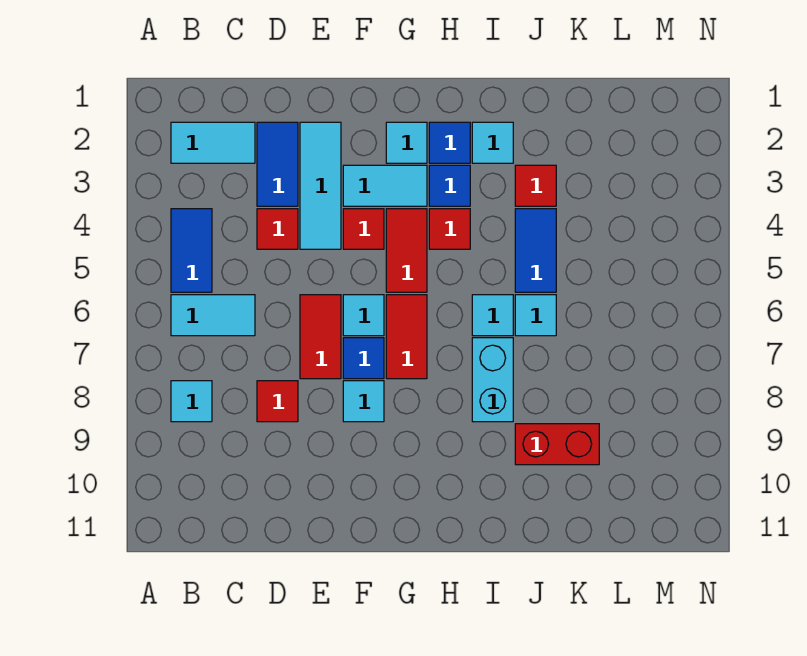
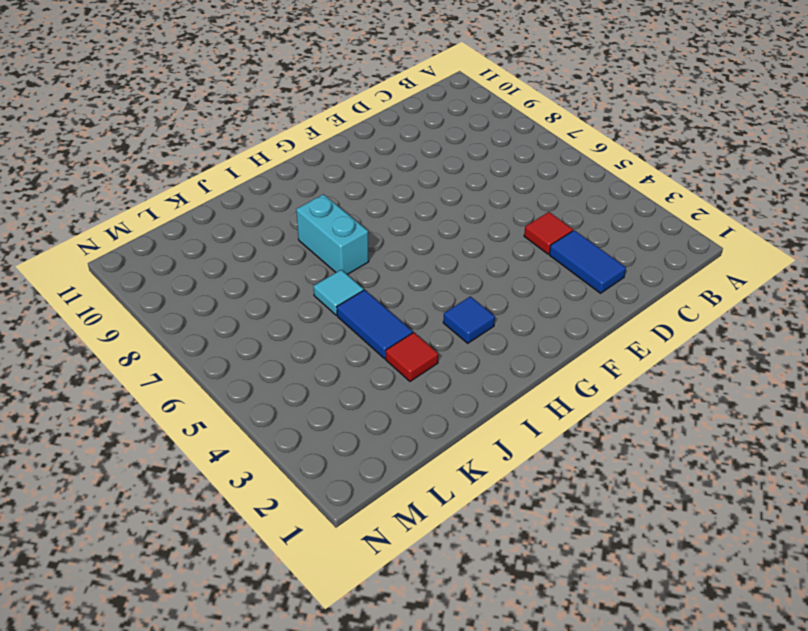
none -> cyan tile B2:C2 level 1
none -> blue tile B4:B5 level 1
none -> cyan tile B6:C6 level 1

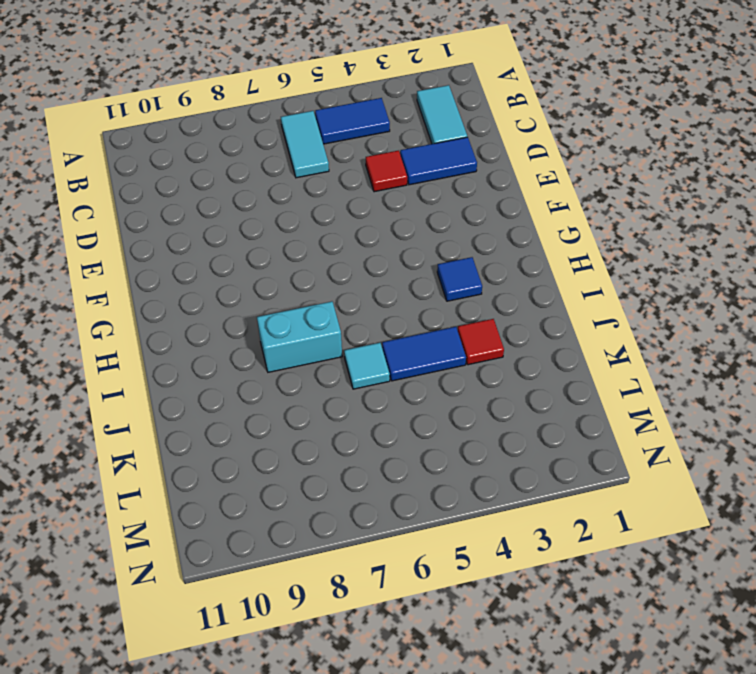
none -> cyan tile B8 level 1
none -> red tile D8 level 1
none -> cyan tile E2:E4 level 1

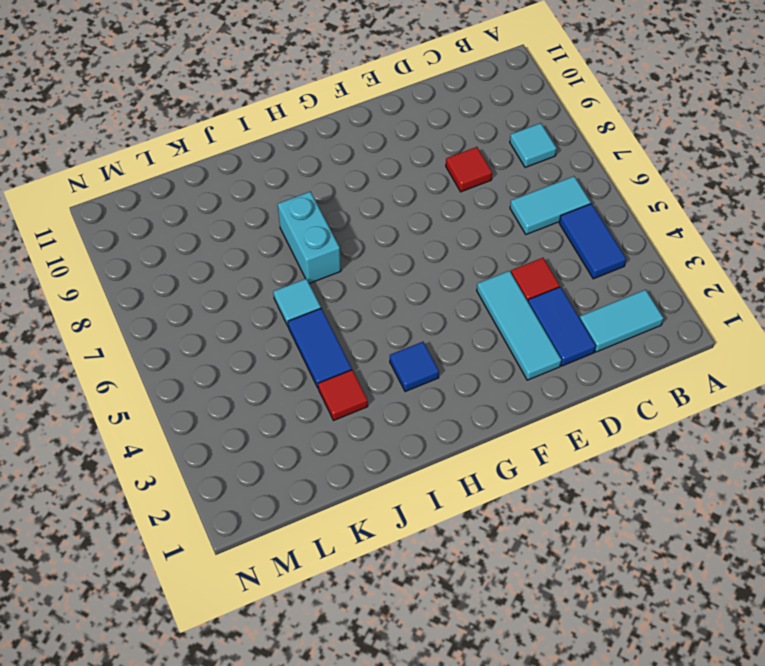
none -> red tile E6:E7 level 1
none -> cyan tile F3:G3 level 1
none -> red tile F4 level 1

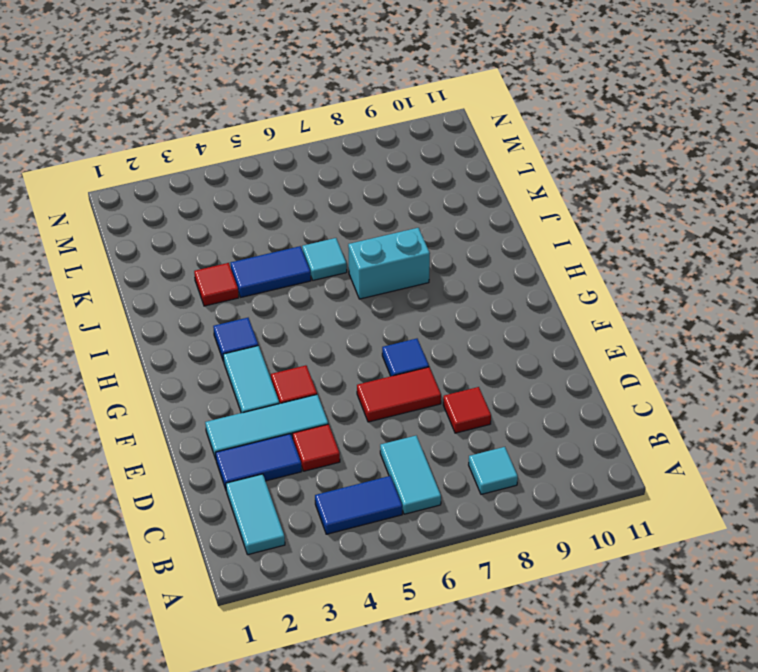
none -> cyan tile F6 level 1
none -> cyan tile F8 level 1
none -> cyan tile G2 level 1

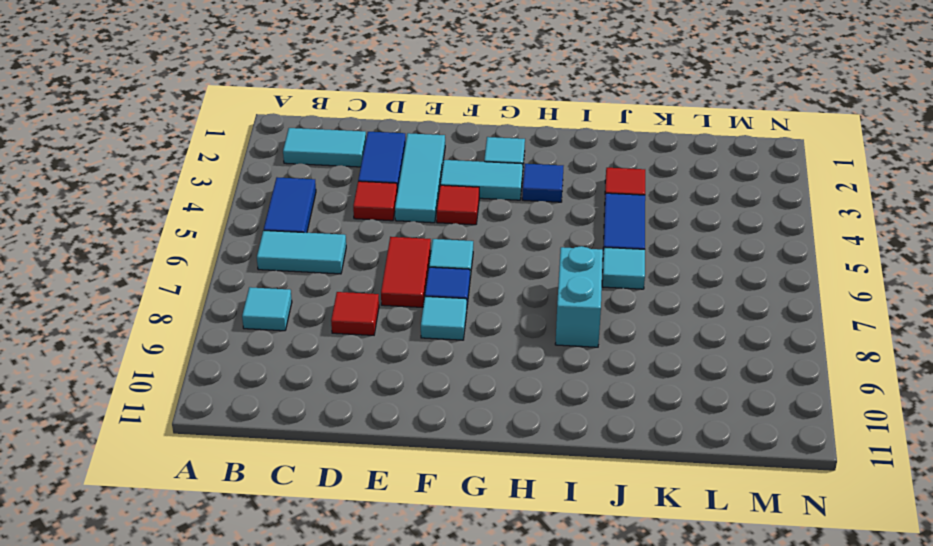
none -> red tile G4:G5 level 1
none -> red tile G6:G7 level 1
none -> blue tile H2 level 1

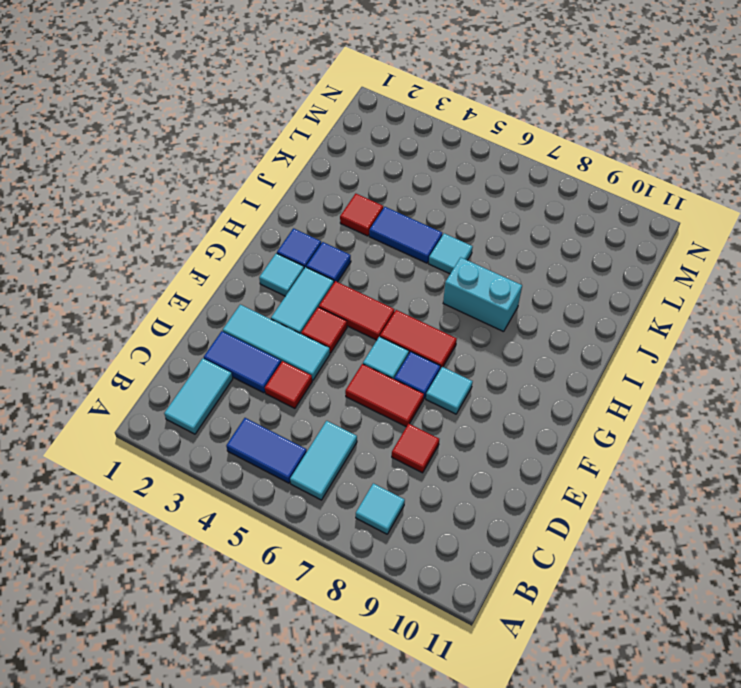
none -> red tile H4 level 1
none -> cyan tile I2 level 1
none -> cyan tile I6 level 1

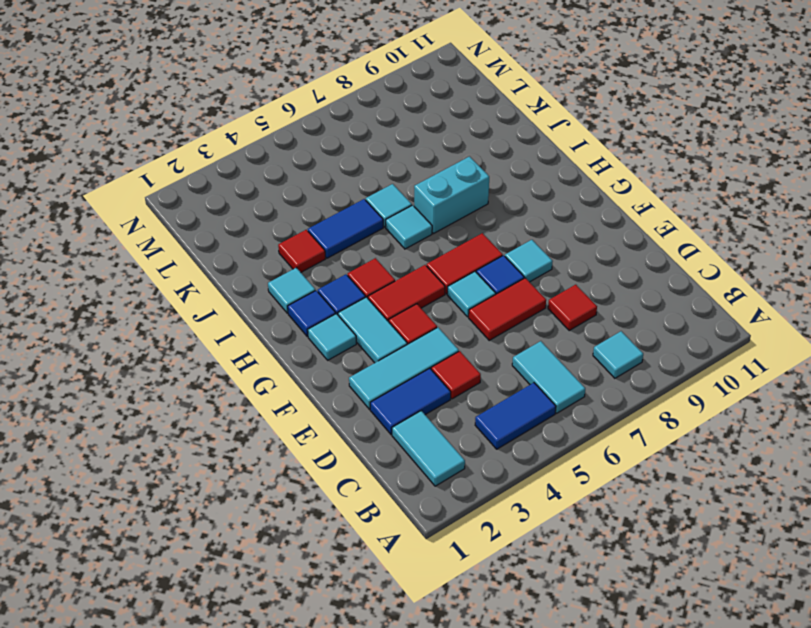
none -> red brick J9:K9 level 1

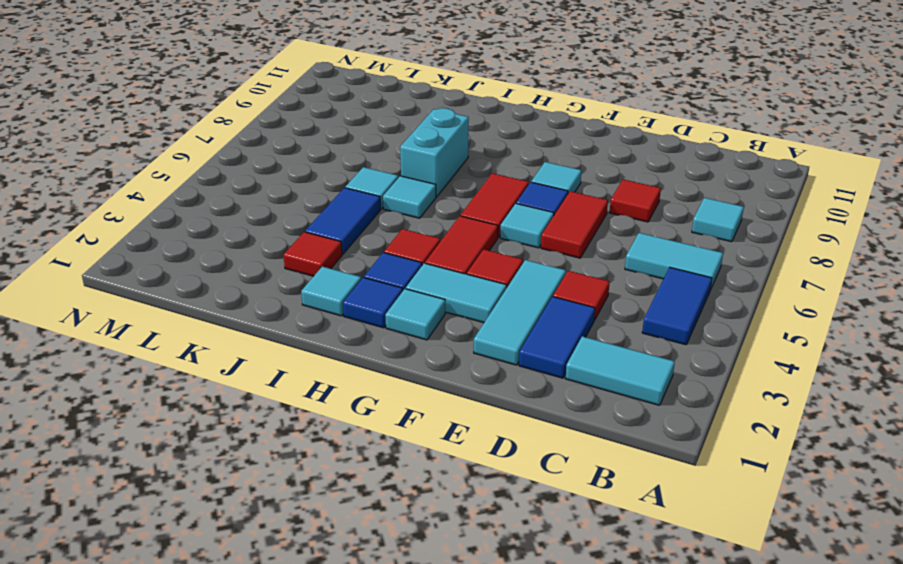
none -> red brick J9:K9 level 1

